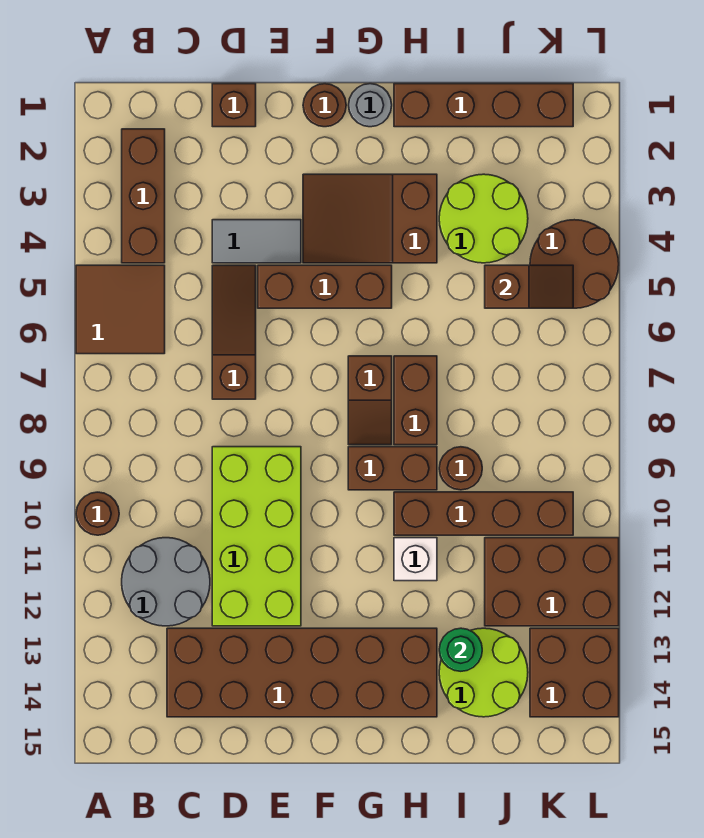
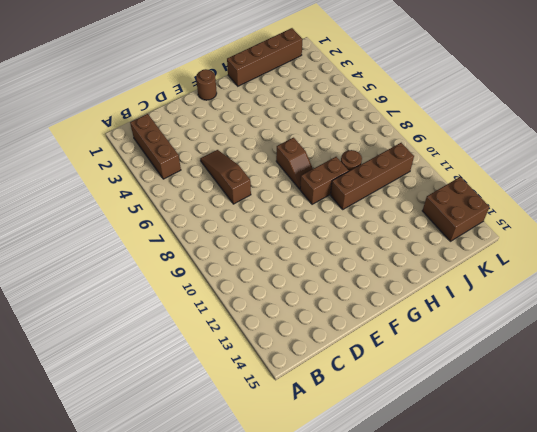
none -> brown tile A5:B6 level 1
none -> brown round brick A10 level 1
none -> grey round brick B11:C12 level 1

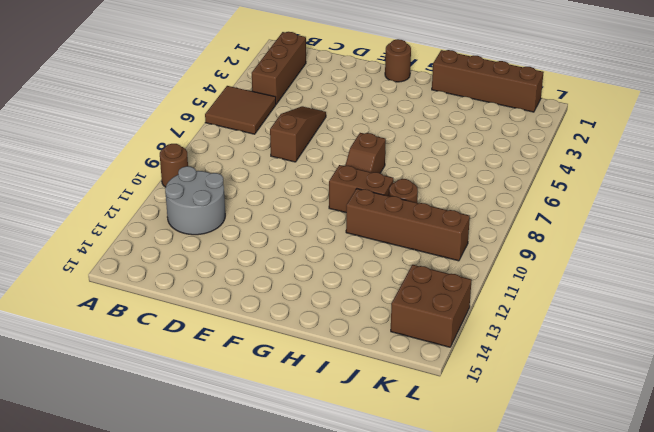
none -> brown brick C13:H14 level 1
none -> brown brick D1 level 1
none -> grey tile D4:E4 level 1

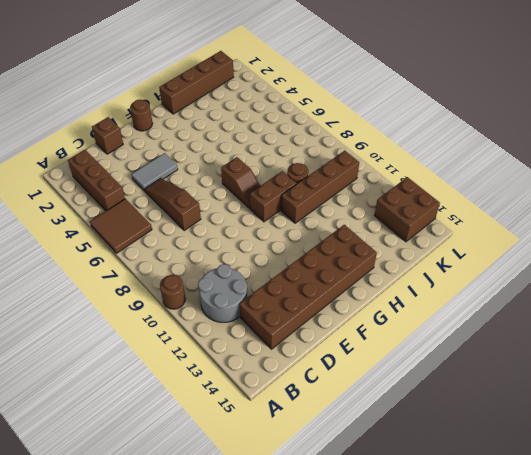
none -> lime brick D9:E12 level 1
none -> brown brick E5:G5 level 1
none -> brown slope F3:H4 level 1 top H

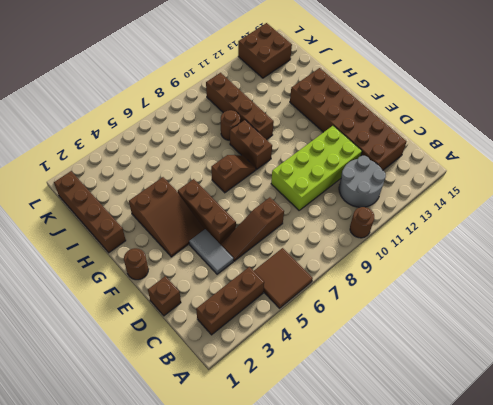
none -> grey round brick G1 level 1
none -> brown brick H7:H8 level 1
none -> white brick H11 level 1

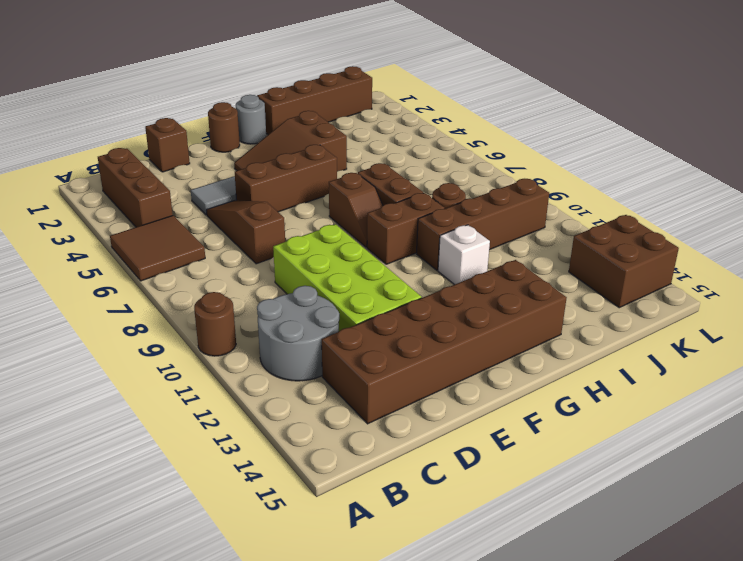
none -> lime round brick I3:J4 level 1
none -> lime round brick I13:J14 level 1
none -> brown brick J11:L12 level 1

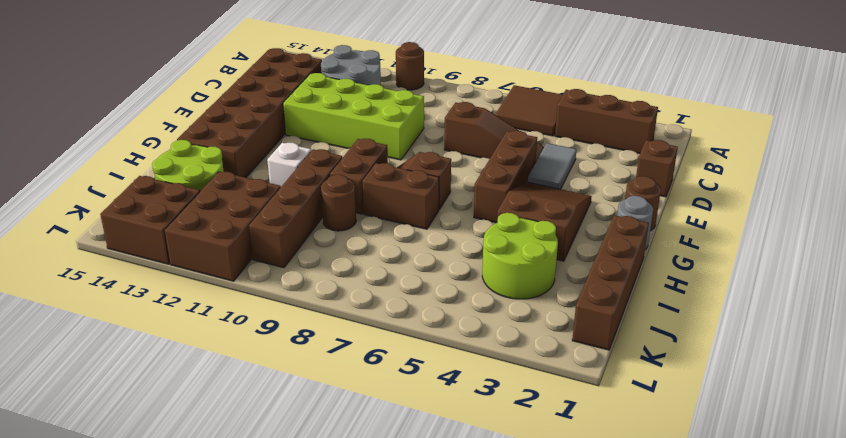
none -> brown round brick K4:L5 level 1
none -> green round brick I13 level 2
none -> brown slope J5:K5 level 2 top J

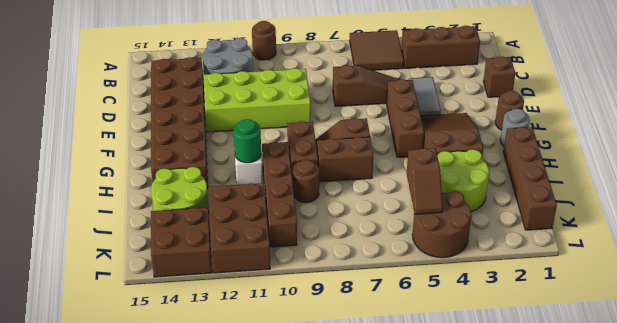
green round brick H11 level 2 -> green round brick I13 level 2

